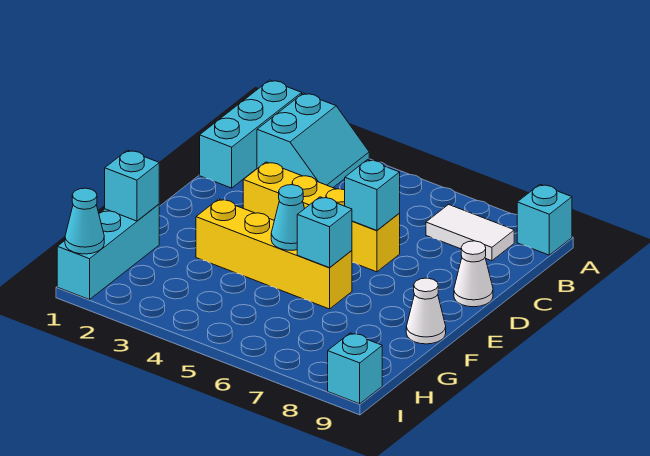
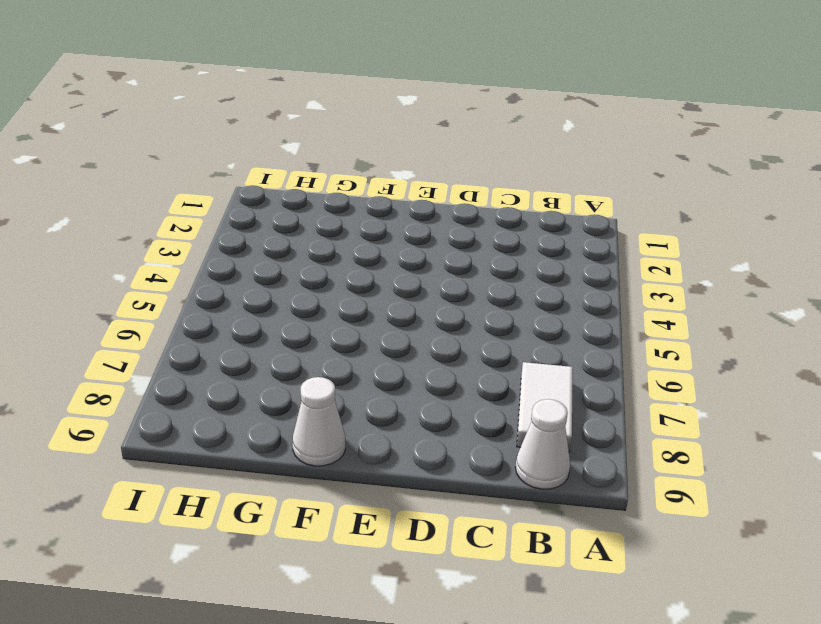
white cone B9 level 1 -> white cone D9 level 1
none -> cyan brick A1:C1 level 1
none -> cyan slope A2:B3 level 1 top 2
none -> cyan brick A9 level 1

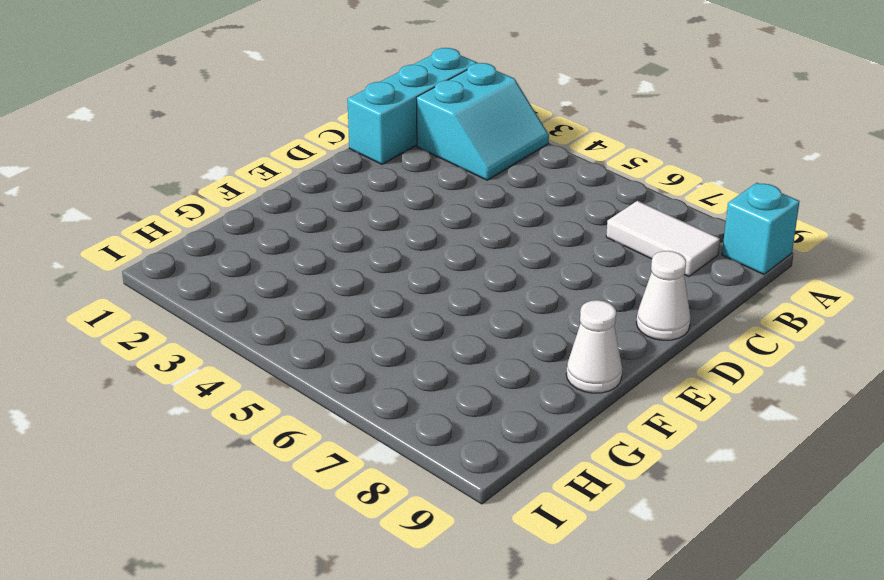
none -> yellow brick D3:D6 level 1
none -> yellow brick F3:F6 level 1
none -> cyan brick G1:I1 level 1

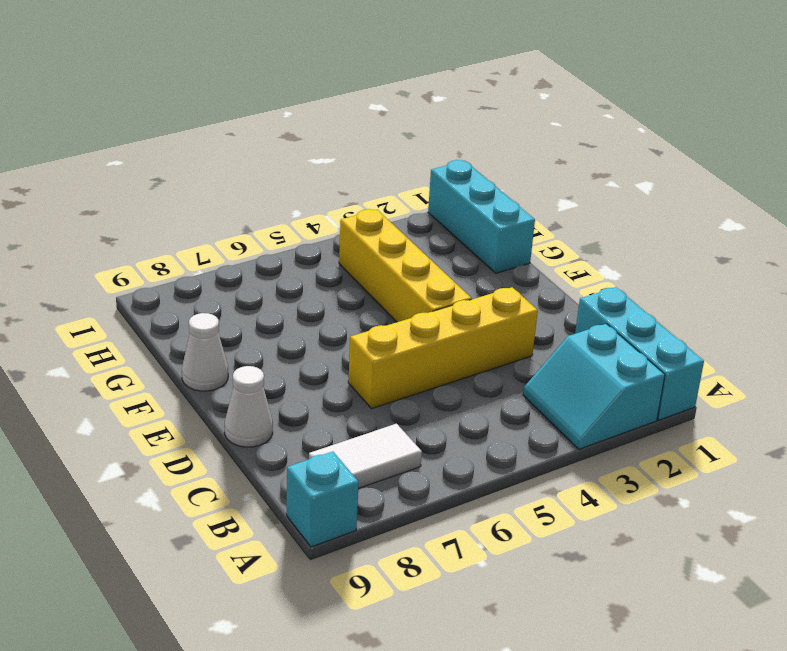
yellow brick E4:H4 level 1 -> yellow brick F3:F6 level 1
none -> cyan brick I9 level 1
none -> cyan brick D6 level 2
none -> cyan cone F5 level 2

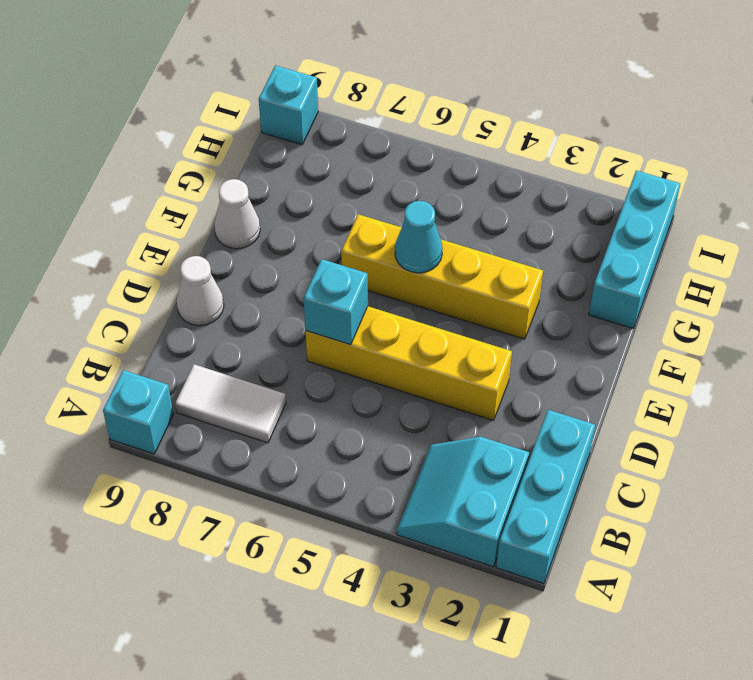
none -> cyan brick F6 level 2
none -> cyan brick G1 level 2
none -> cyan cone I1 level 2

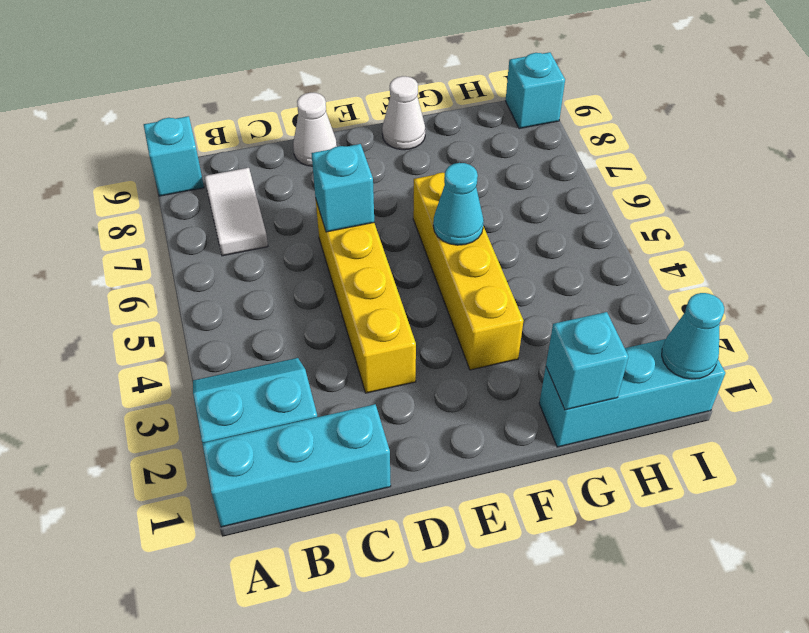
none -> cyan brick F6 level 2

